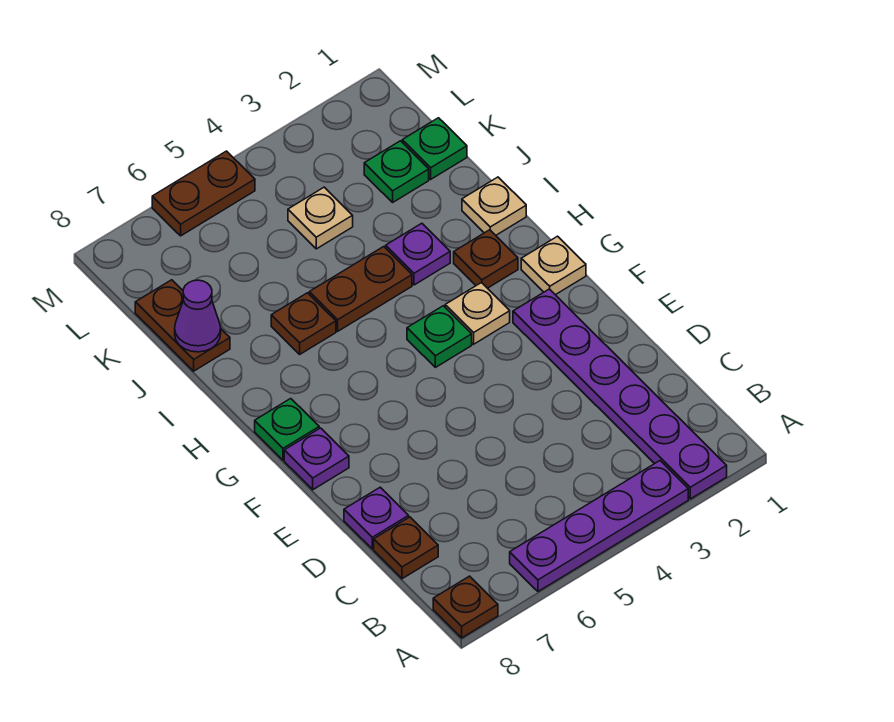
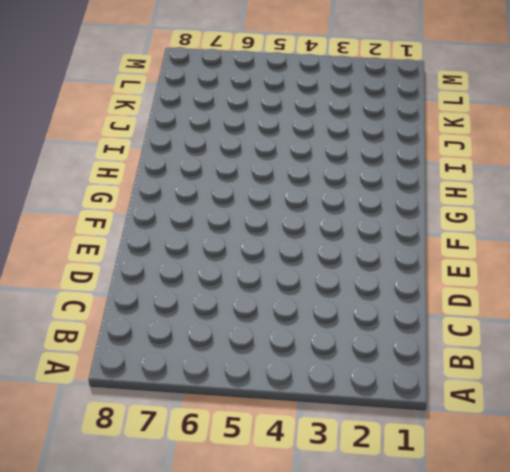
none -> purple plate A2:F2 level 1
none -> purple plate A3:A6 level 1
none -> brown plate A8 level 1

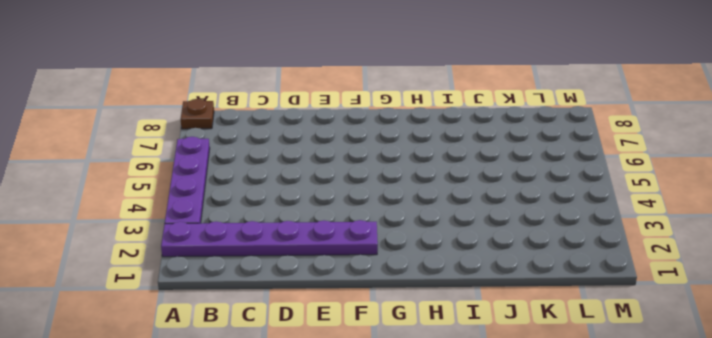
none -> brown plate C8 level 1
none -> purple plate D8 level 1
none -> purple plate F8 level 1

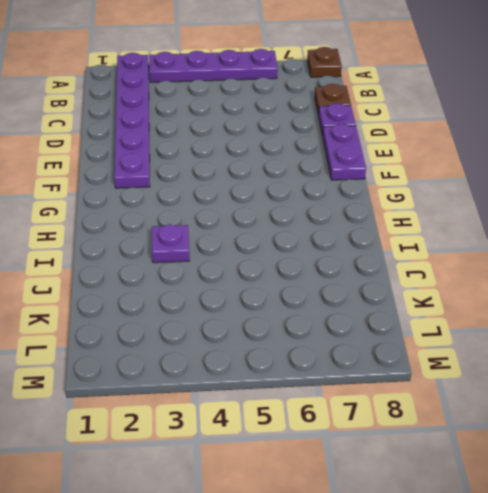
purple plate E8:F8 level 1 -> purple plate F8 level 1
none -> tan plate G1 level 1
none -> tan plate G3 level 1
none -> green plate G4 level 1

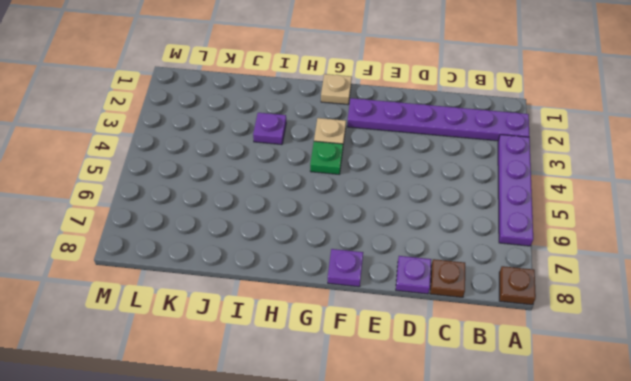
none -> green plate G8 level 1
none -> brown plate H2 level 1
none -> tan plate I1 level 1

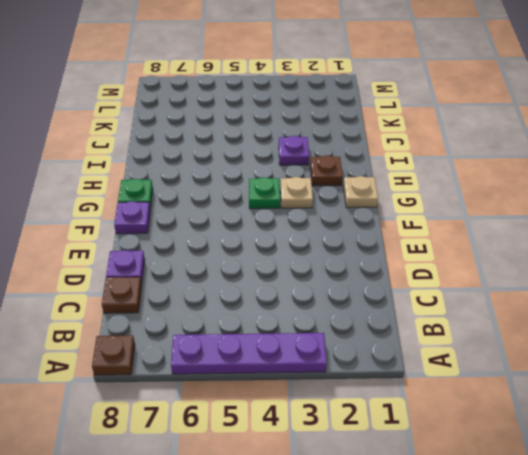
none -> purple plate A2:F2 level 1
none -> tan plate I1 level 1
none -> brown plate I4:I5 level 1

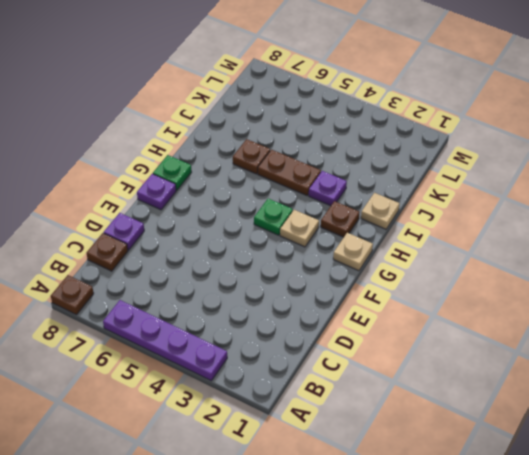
none -> purple plate A2:F2 level 1
none -> brown plate J8:K8 level 1
none -> green plate K1 level 1

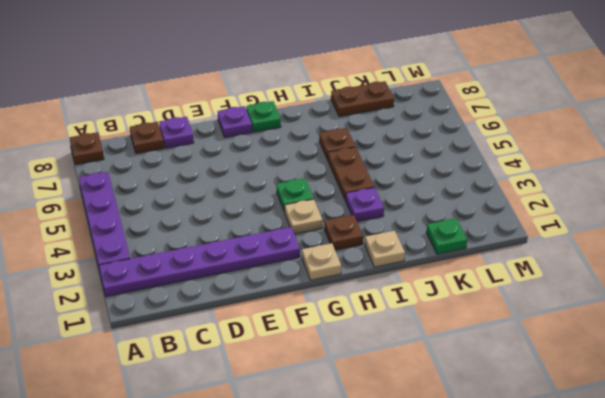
none -> green plate K2 level 1
none -> tan plate K4 level 1
none -> brown plate M5:M6 level 1

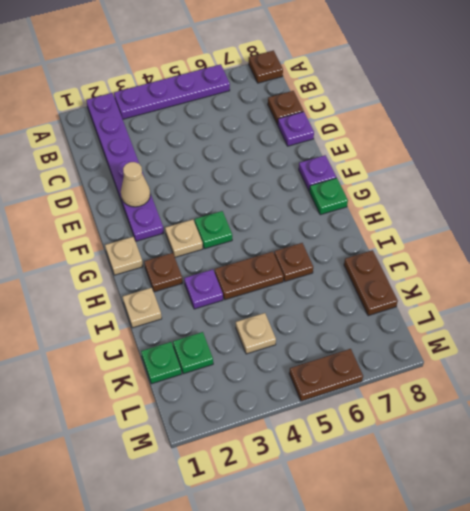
tan cone E2 level 2 -> none
none -> purple cone J8 level 2

